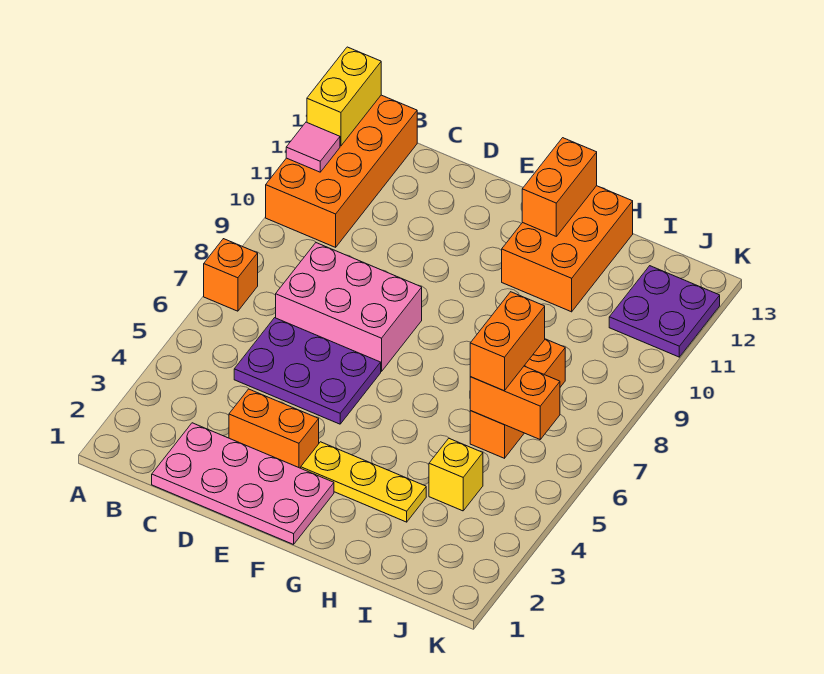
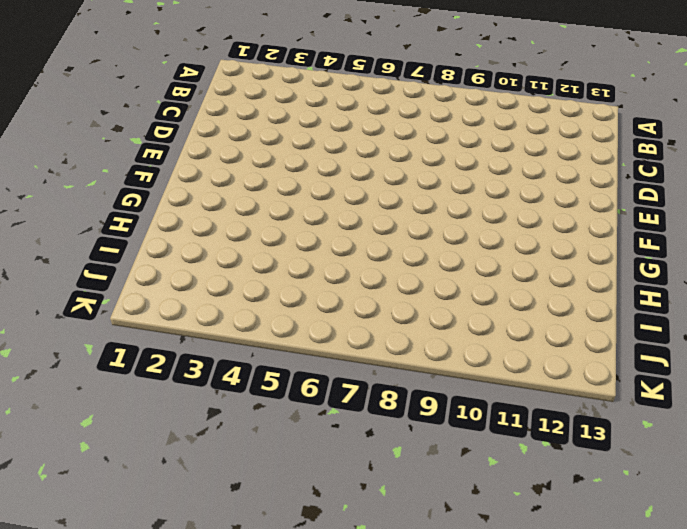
none -> orange brick A7 level 1
none -> orange brick A10:B13 level 1
none -> pink plate C1:F2 level 1

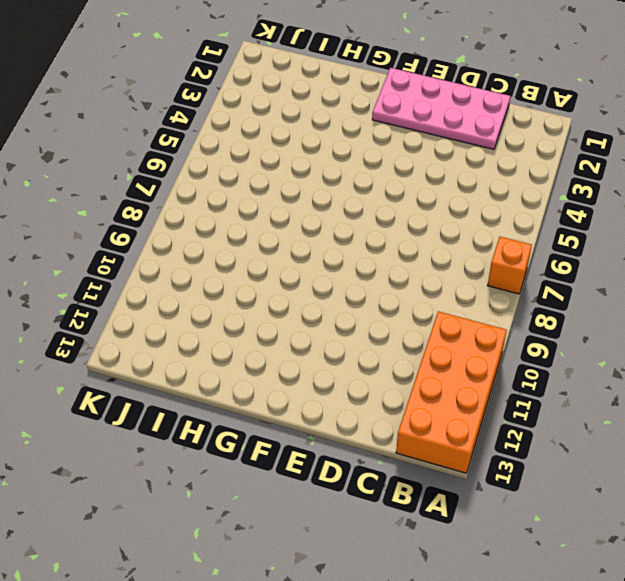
none -> purple plate C5:E6 level 1
none -> pink brick C7:E8 level 1
none -> orange brick D3:E3 level 1

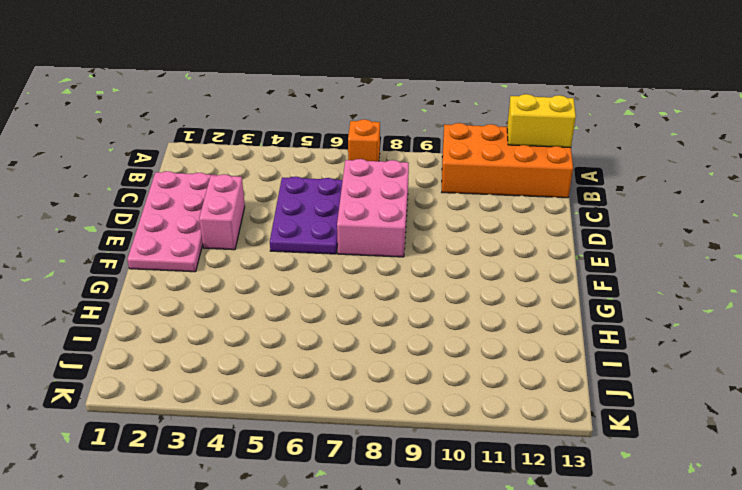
pink brick D3:E3 level 1 -> orange brick D3:E3 level 1
none -> yellow plate F3:H3 level 1
none -> orange brick G11:H13 level 1
none -> yellow brick I4 level 1

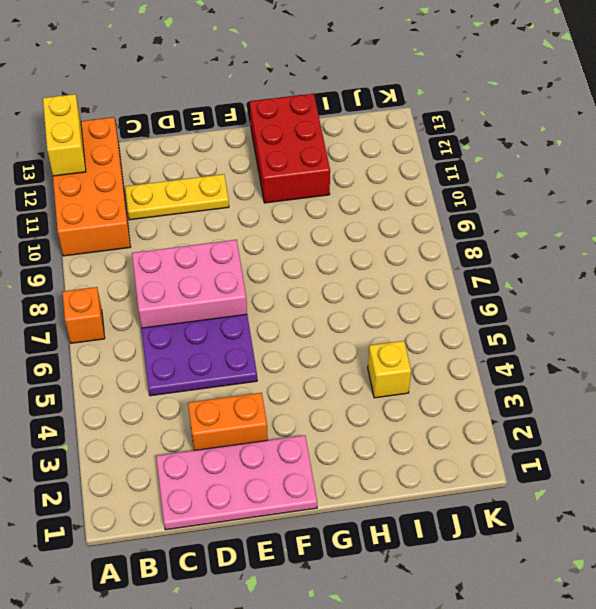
yellow plate C11:E11 level 1 -> yellow plate F3:H3 level 1
red brick G11:H13 level 1 -> orange brick G11:H13 level 1
none -> orange brick I6:I8 level 1
none -> purple plate J11:K12 level 1
none -> pink tile A11 level 2

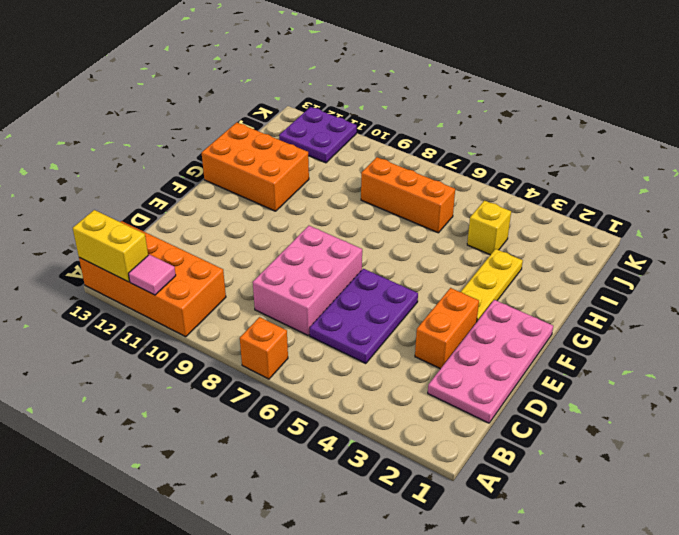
none -> orange brick G12:G13 level 2
none -> orange brick I6:J6 level 2
none -> orange brick I6:I7 level 3

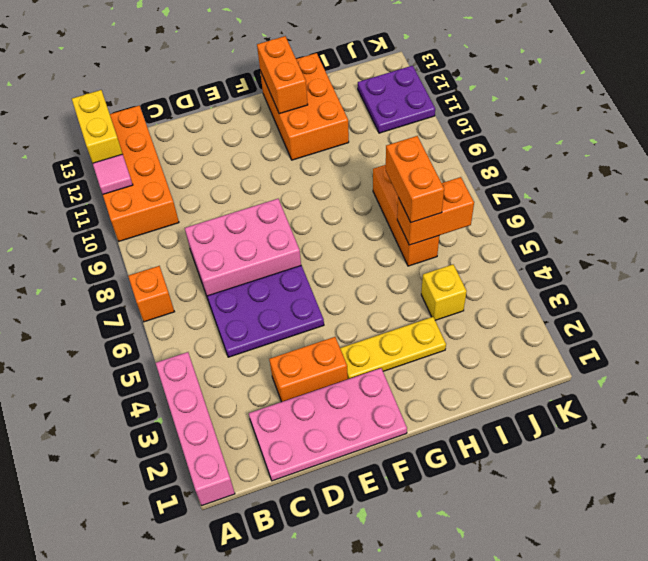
pink brick A1:A4 level 1 -> none

